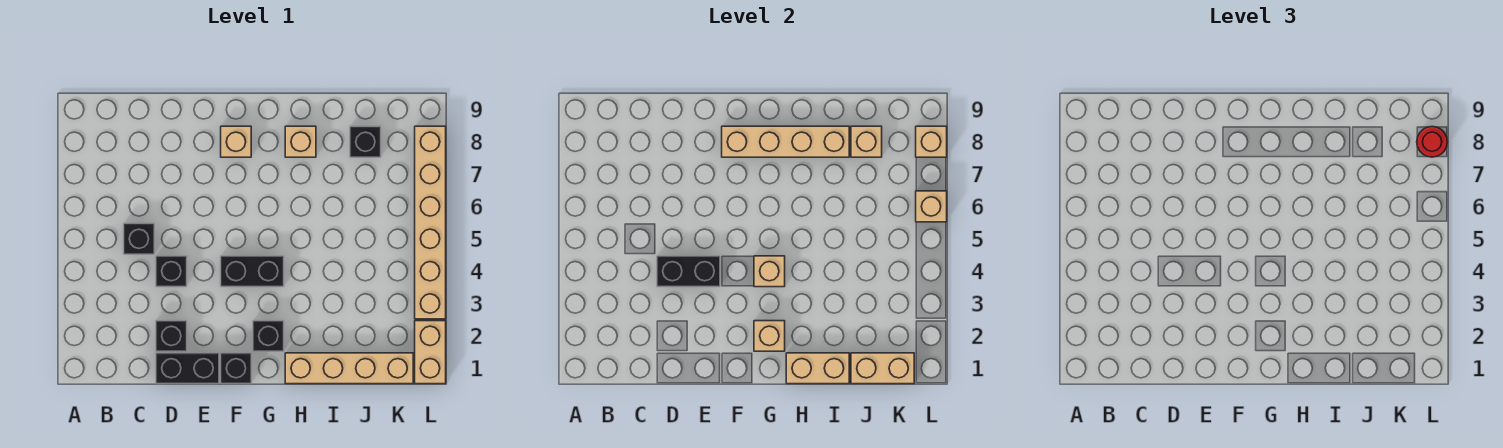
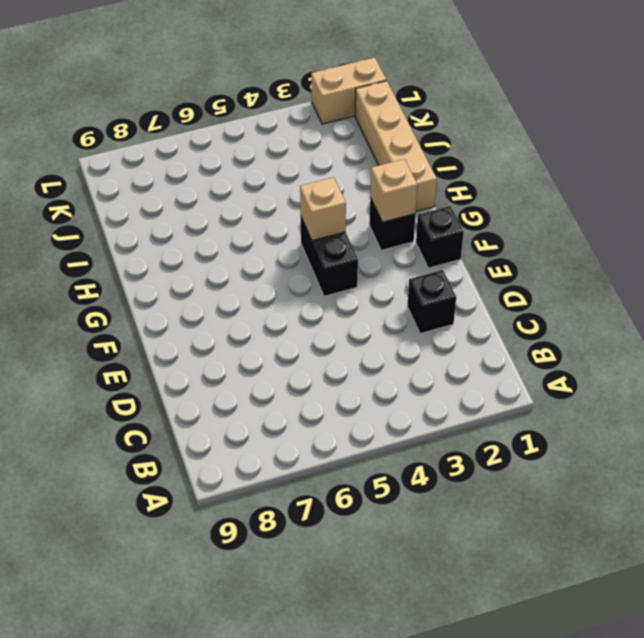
none -> black brick C5 level 1
none -> black brick D1:E1 level 1
none -> black brick D4 level 1

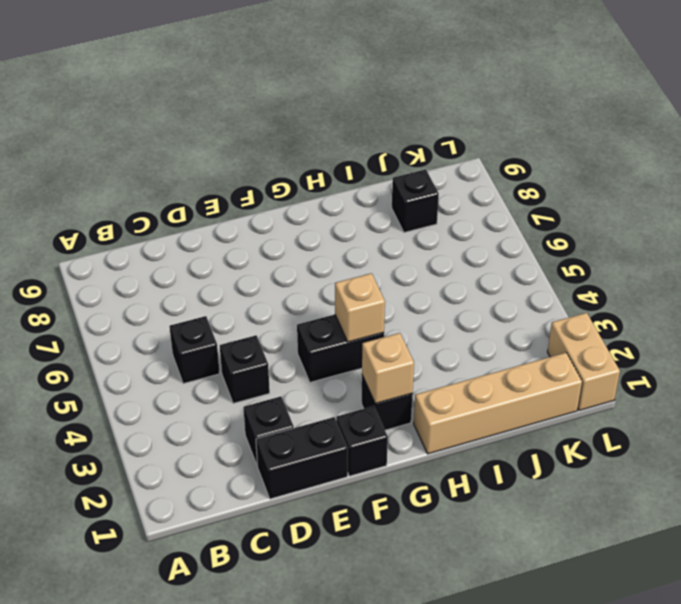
none -> tan brick F8 level 1
none -> tan brick H8 level 1
none -> tan brick L3:L8 level 1

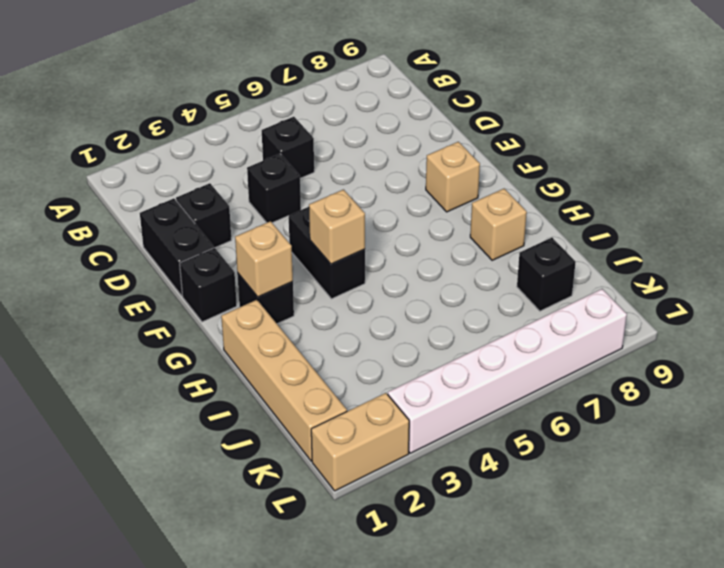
white brick L3:L8 level 1 -> tan brick L3:L8 level 1
none -> black brick D4:E4 level 2
none -> tan brick F8:I8 level 2
none -> tan brick H1:I1 level 2

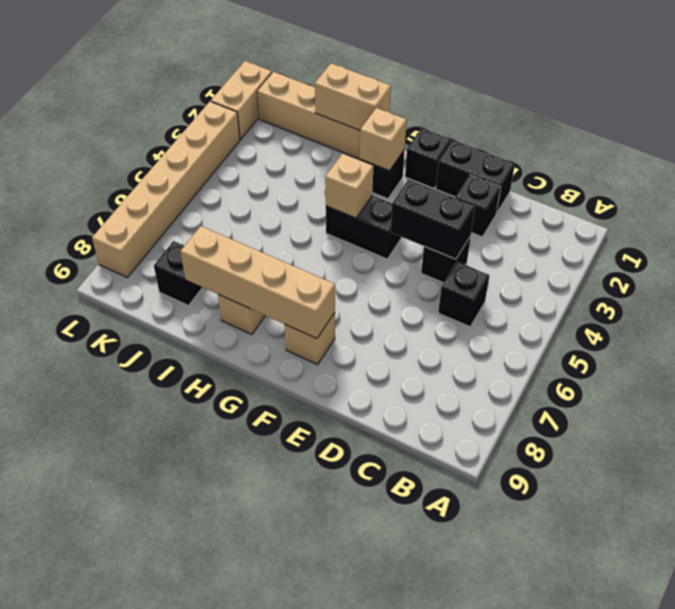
none -> tan brick J1:K1 level 2
none -> tan brick J8 level 2
none -> tan brick L6 level 2

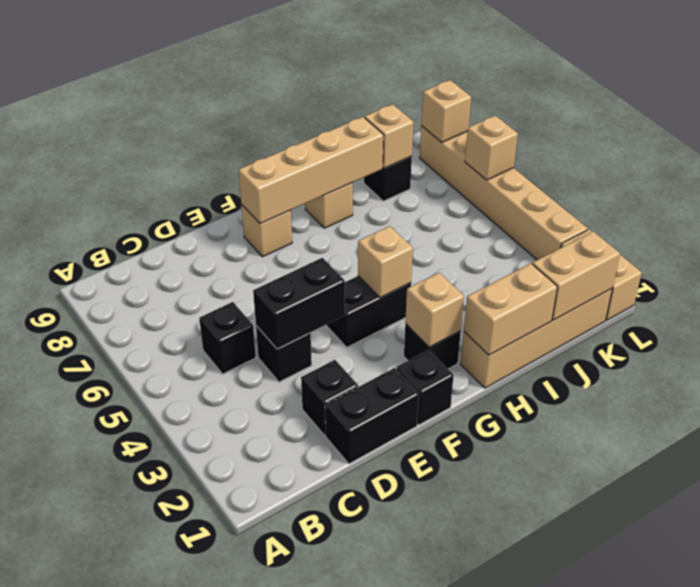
none -> red round brick L8 level 3

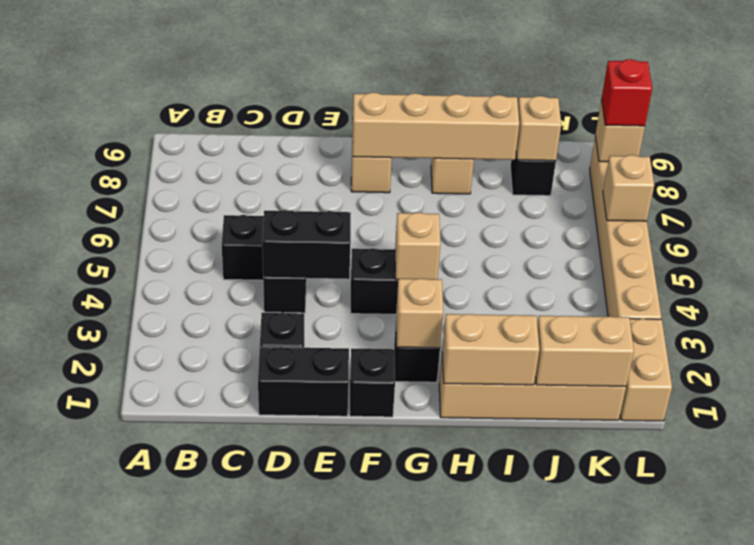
red brick L8 level 3 -> red round brick L8 level 3

